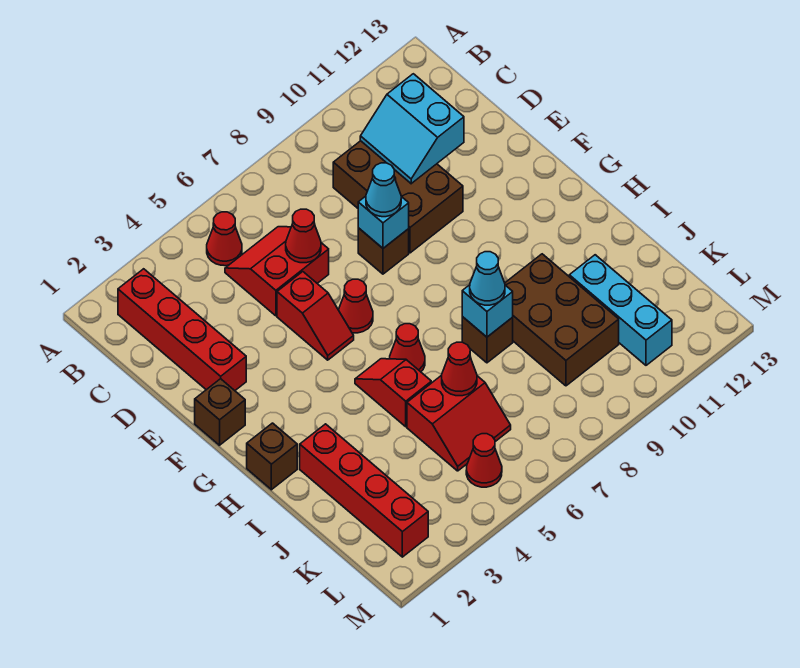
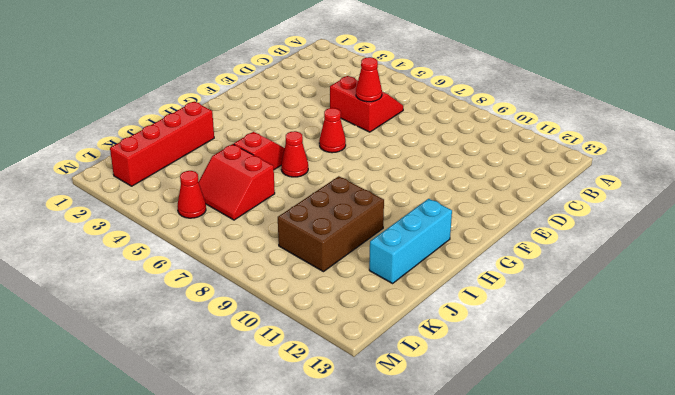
cyan brick H12:J12 level 1 -> cyan brick J11:L11 level 1
none -> red brick B2:E2 level 1
none -> red cone B5 level 1
none -> brown brick C9:E10 level 1

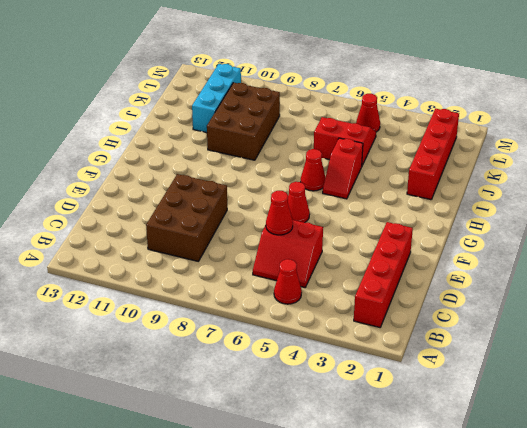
none -> red slope E5:F5 level 1 top E
none -> brown brick E8 level 1
none -> brown brick F1 level 1

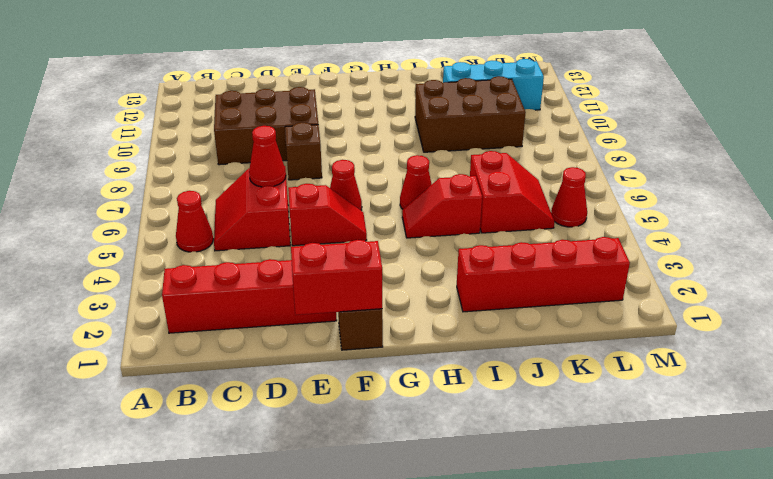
red brick E1:F1 level 2 -> none
none -> brown brick H1 level 1
none -> brown brick I8 level 1
none -> cyan slope C10:D11 level 2 top 11

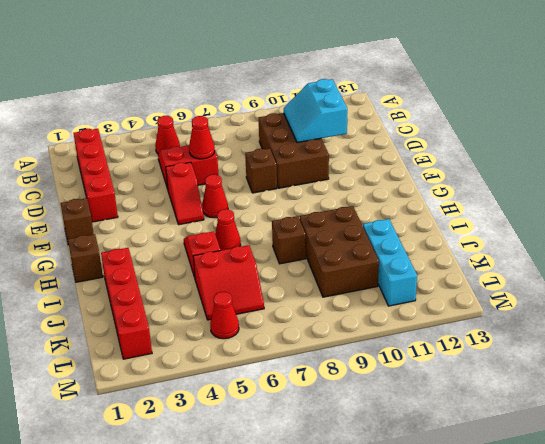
none -> cyan brick E8 level 2
none -> cyan brick I8 level 2
none -> red cone J6 level 2

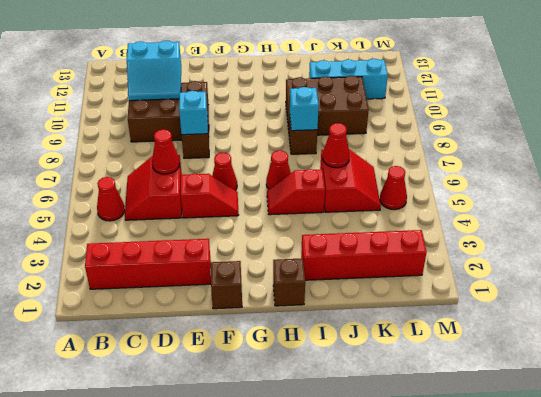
none -> cyan cone E8 level 3
none -> cyan cone I8 level 3

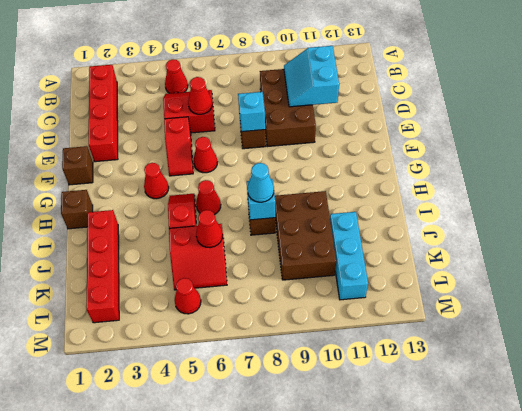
red cone G4 level 1 -> none
none -> cyan cone E8 level 3

